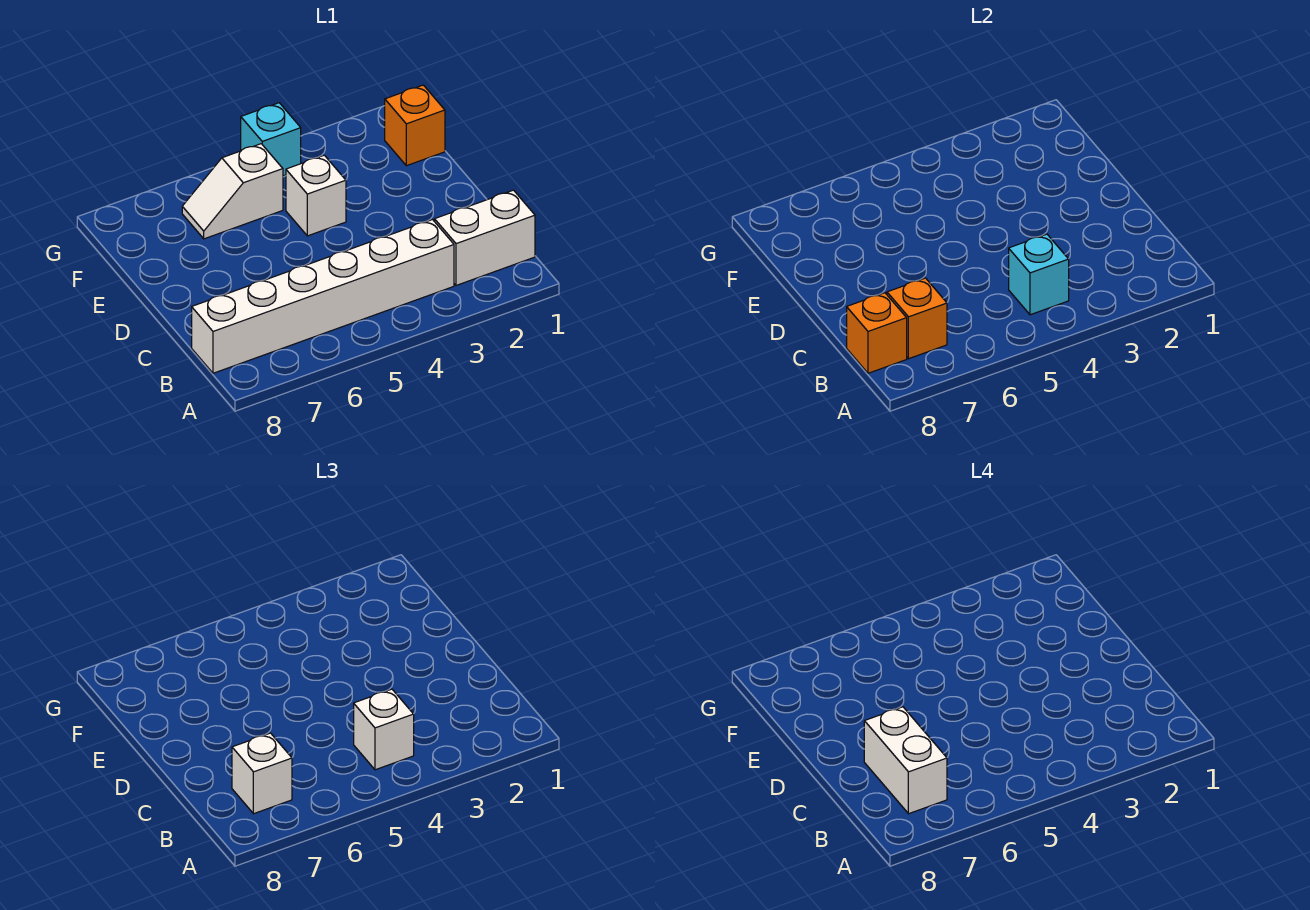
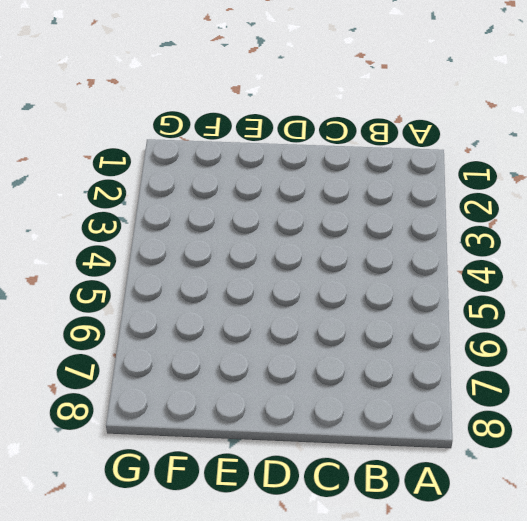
none -> white brick B1:B2 level 1
none -> white brick B3:B8 level 1
none -> white brick E4 level 1

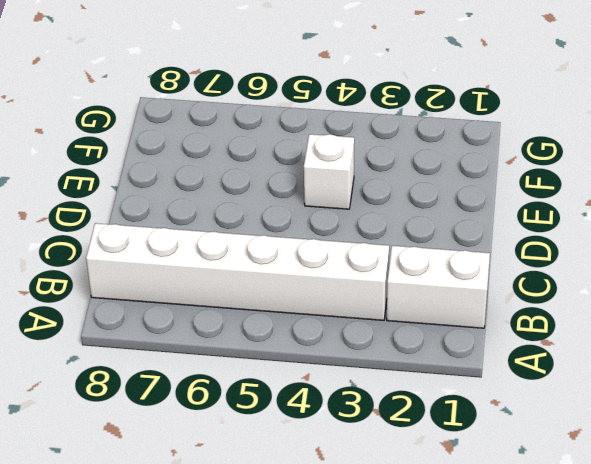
none -> orange brick F1 level 1
none -> white slope F5:F6 level 1 top 5
none -> cyan brick G4 level 1

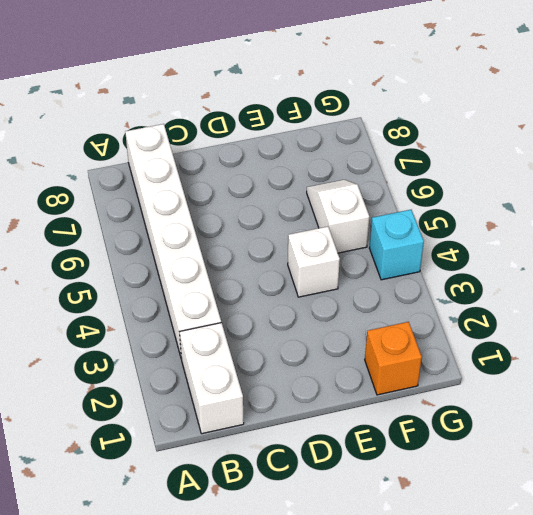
none -> cyan brick B4 level 2
none -> orange brick B7 level 2
none -> orange brick B8 level 2

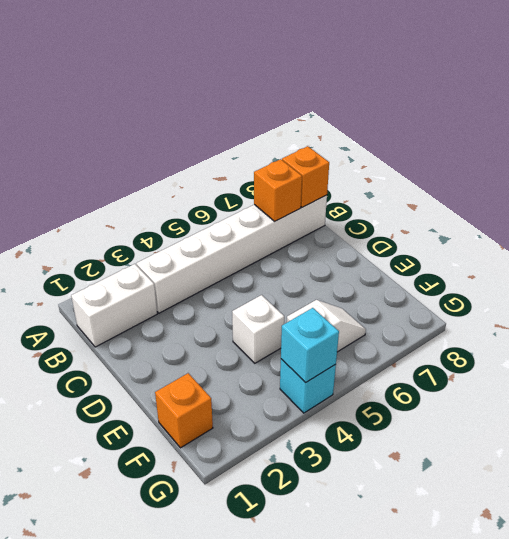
cyan brick G4 level 2 -> cyan brick B4 level 2
none -> white brick B4 level 3
none -> white brick B7 level 3
none -> white brick B7:C7 level 4

